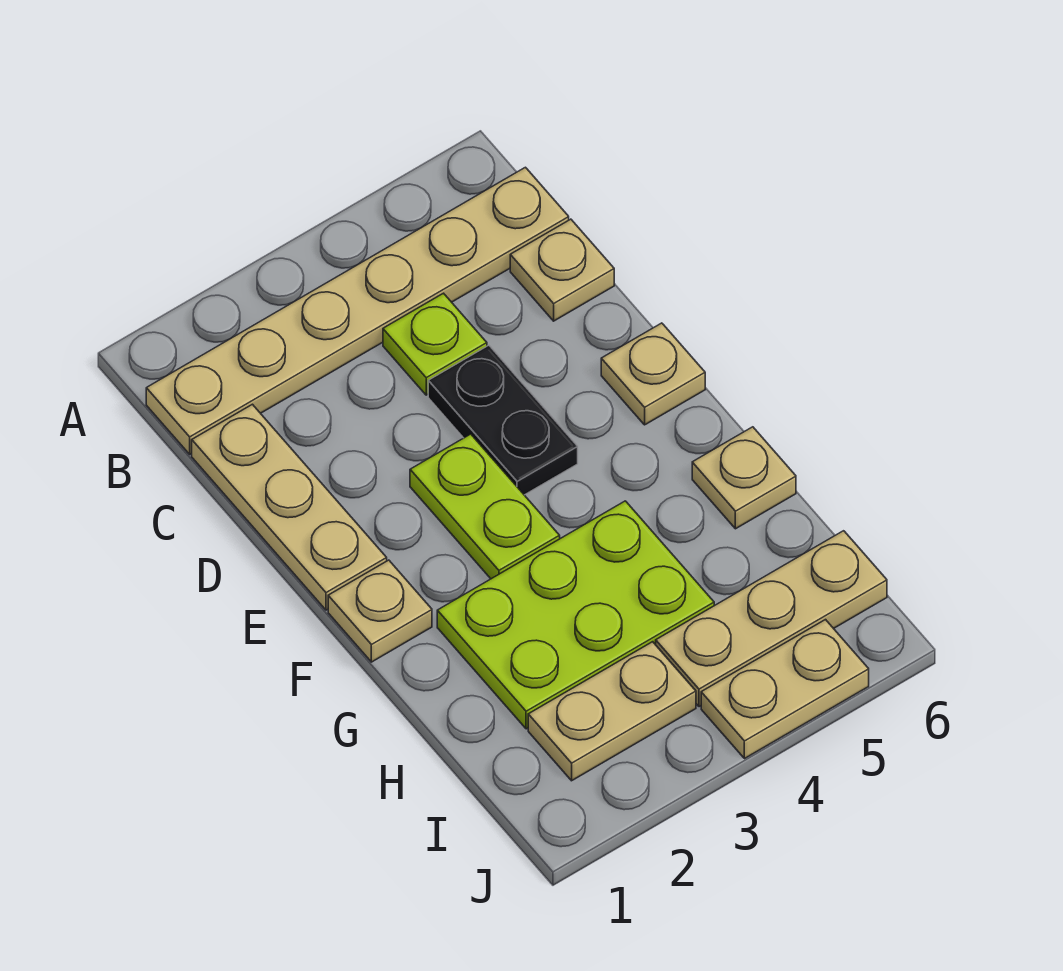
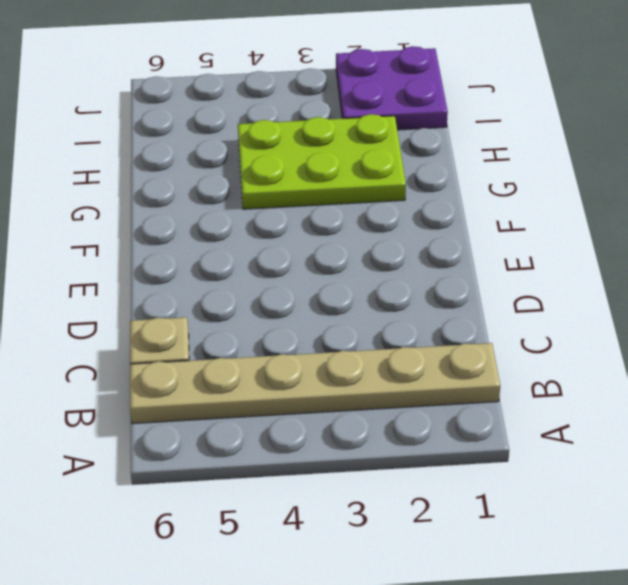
purple plate I1:J2 level 1 -> tan plate I2:I3 level 1
none -> tan plate C1:E1 level 1
none -> lime plate C4 level 1
none -> black plate D4:E4 level 1

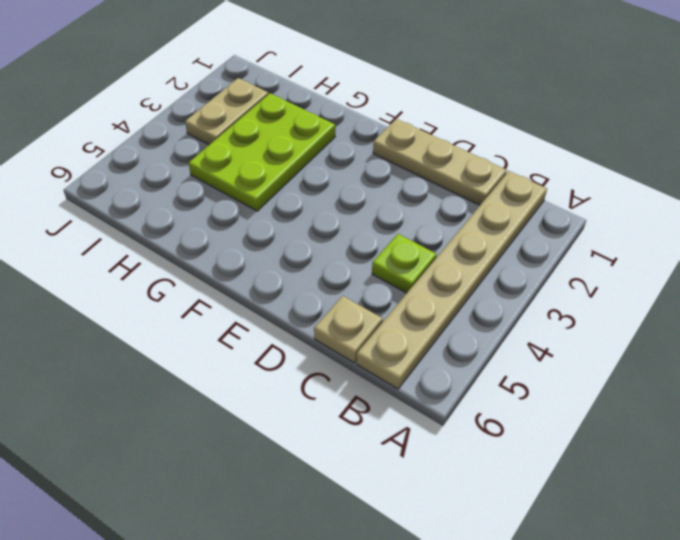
none -> black plate D4:E4 level 1
none -> lime plate E3:F3 level 1
none -> tan plate E6 level 1

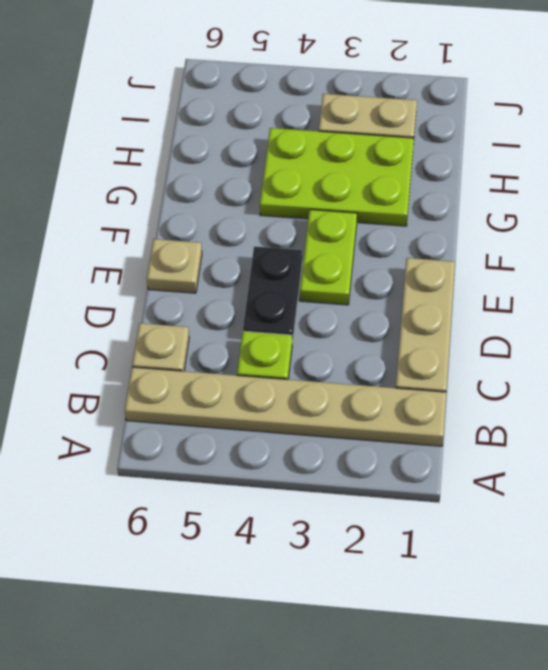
none -> tan plate F1 level 1
none -> tan plate G6 level 1
none -> tan plate I4:I6 level 1

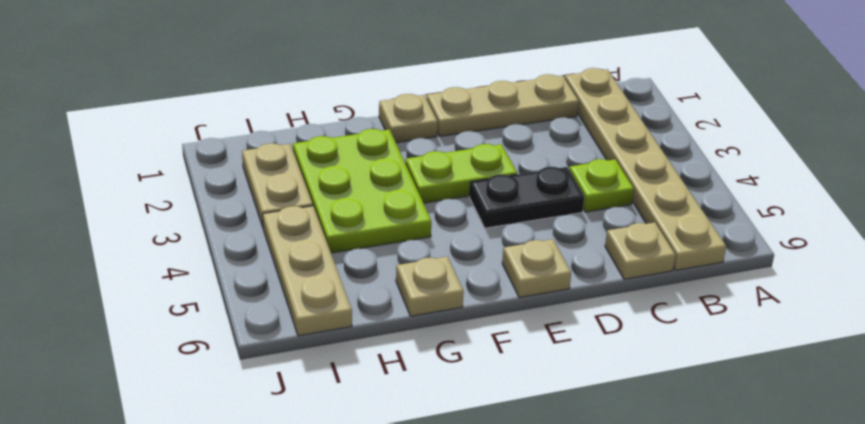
none -> tan plate J4:J5 level 1

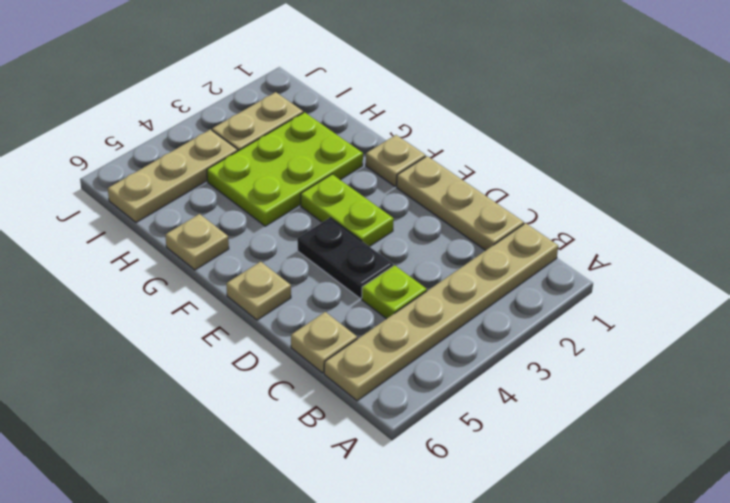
none -> tan plate J4:J5 level 1

